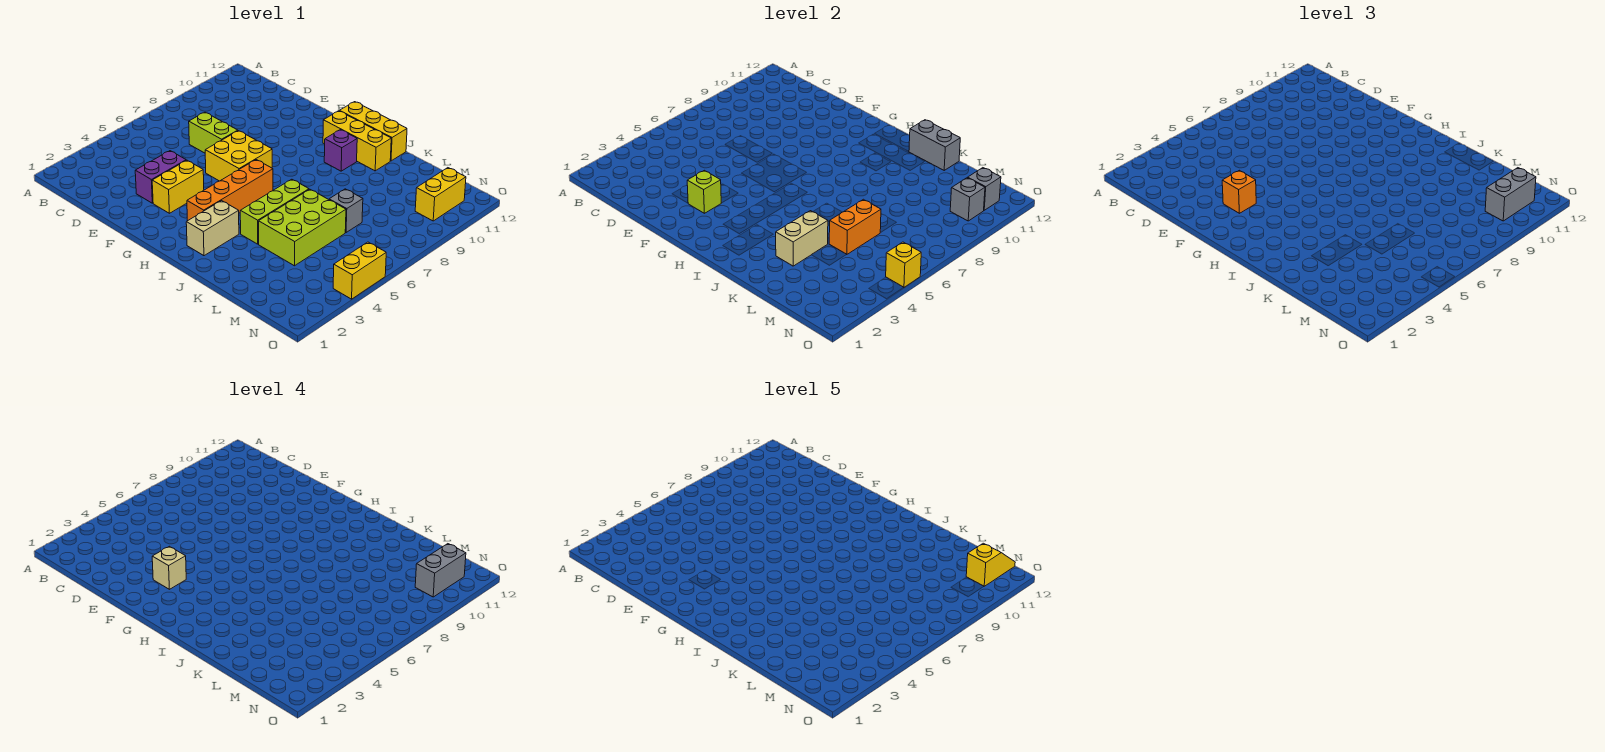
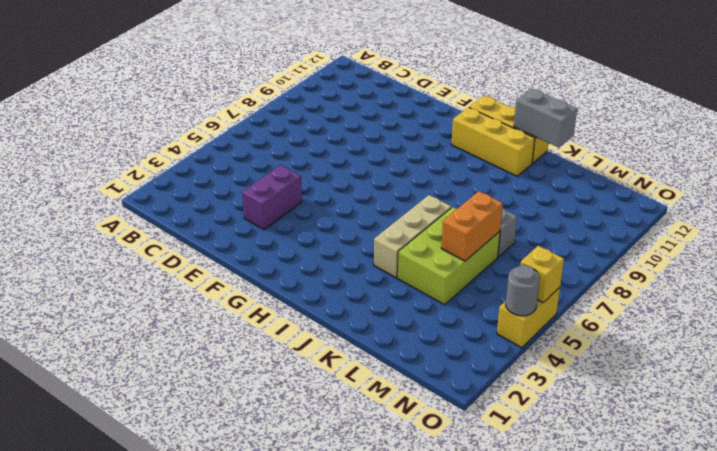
tan brick J4:J6 level 1 -> lime brick J4:J6 level 1
grey round brick O4 level 2 -> none
none -> lime brick D7:E7 level 1
none -> yellow brick F3:F4 level 1
none -> yellow brick F6:G7 level 1

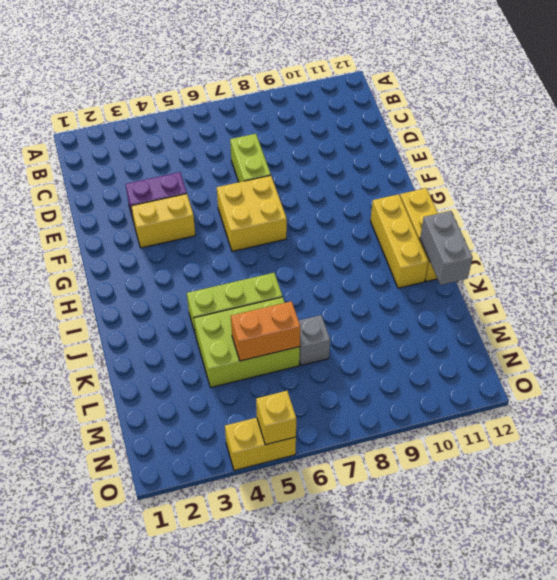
none -> orange brick H3:H6 level 1
none -> tan brick I2:I3 level 1
none -> purple brick I10 level 1

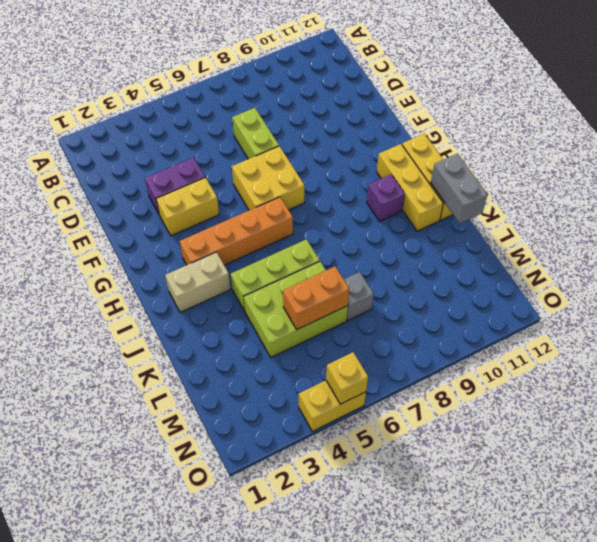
none -> yellow brick N10:N11 level 1
none -> lime brick F3 level 2
none -> tan brick K3:K4 level 2

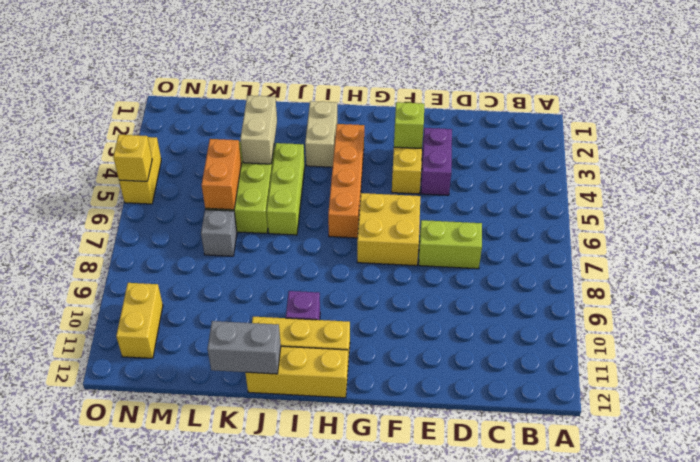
none -> grey brick N10 level 2
none -> grey brick N11 level 2
none -> orange brick F3 level 3

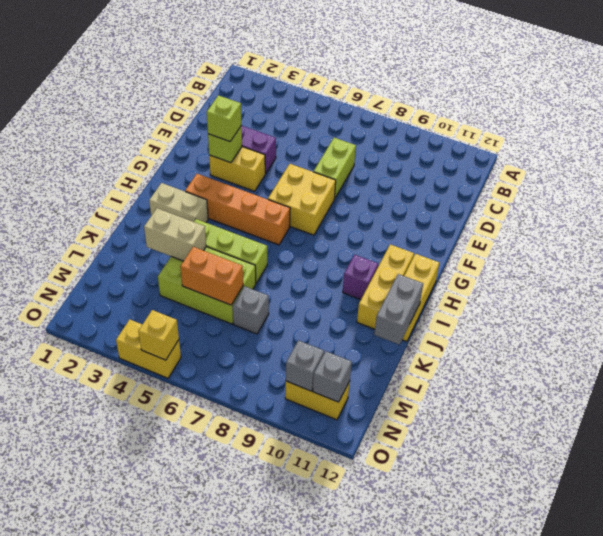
lime brick F3 level 3 -> orange brick F3 level 3
none -> grey brick N10:N11 level 3
none -> tan brick F3 level 4
none -> grey brick N10:N11 level 4

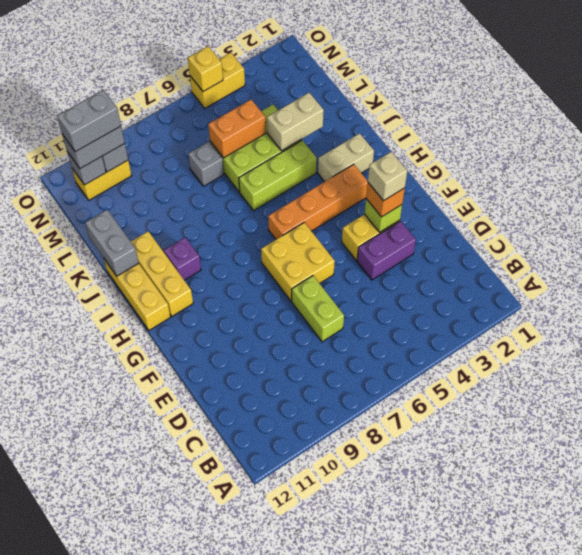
none -> yellow slope N11:N12 level 5 top 11

